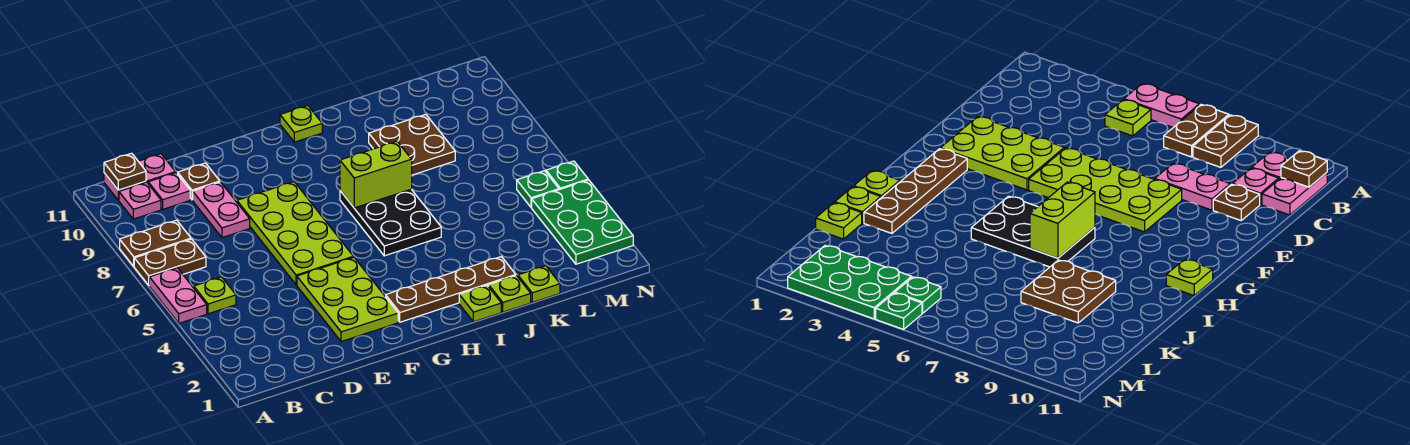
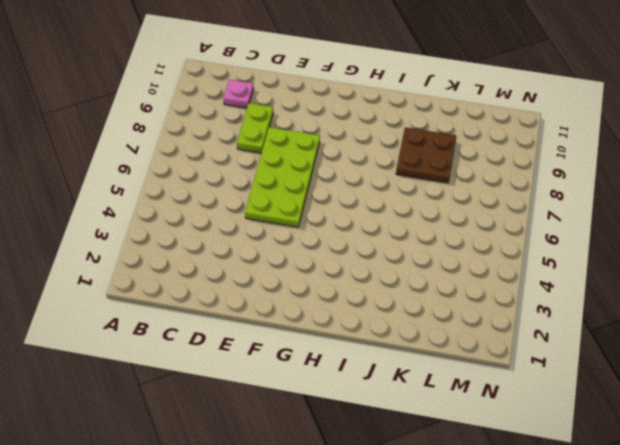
lime plate D8:D9 level 1 -> pink plate D8:D9 level 1
none -> pink plate A5:A6 level 1
none -> brown plate A7:B7 level 1
none -> brown plate A8:B8 level 1

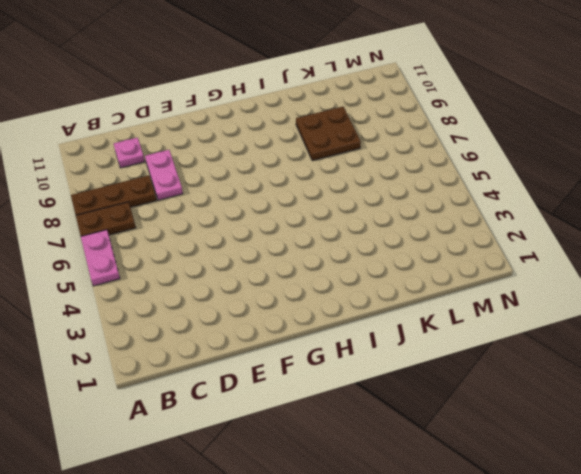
brown plate A8:C8 level 1 -> brown plate A8:B8 level 1
none -> lime plate B5 level 1
none -> pink plate B10 level 1
none -> pink plate B11:C11 level 1

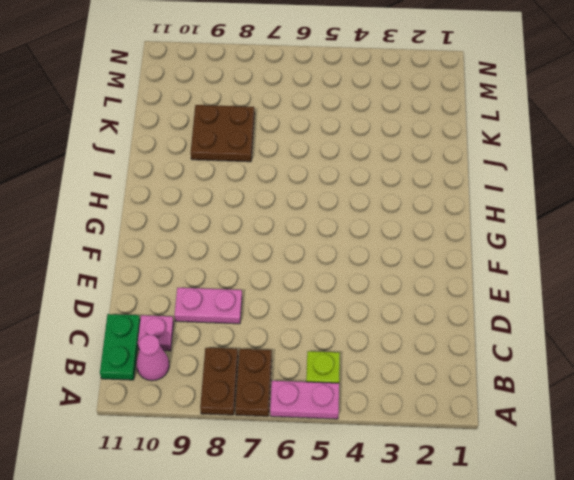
pink cone B10 level 1 -> pink plate B10 level 1
green plate B11:C11 level 1 -> pink plate B11:C11 level 1
none -> brown plate D10 level 1
none -> lime plate E2:F4 level 1
none -> lime plate E5:F8 level 1

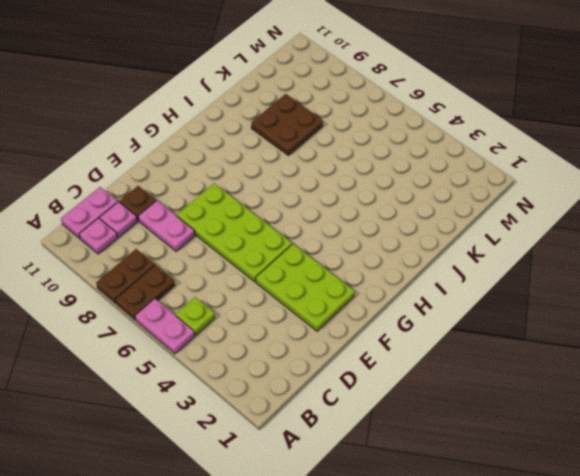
none -> brown plate G2:J2 level 1
none -> black plate H5:I7 level 1
none -> lime plate H11 level 1

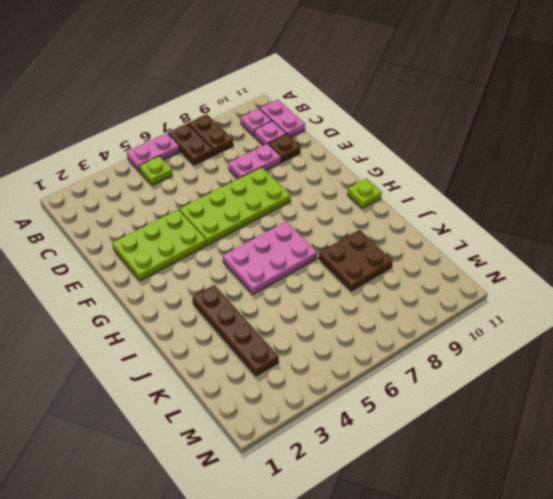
pink plate H5:I7 level 1 -> black plate H5:I7 level 1
brown plate I3:L3 level 1 -> brown plate G2:J2 level 1
none -> lime plate I1 level 1
none -> lime plate J1 level 1
none -> lime plate K1 level 1

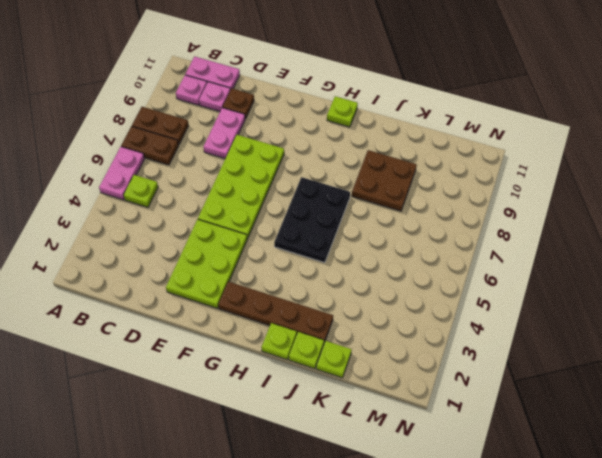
none -> green plate M2:N4 level 1
none -> green plate M5 level 1
none -> green plate N5 level 1

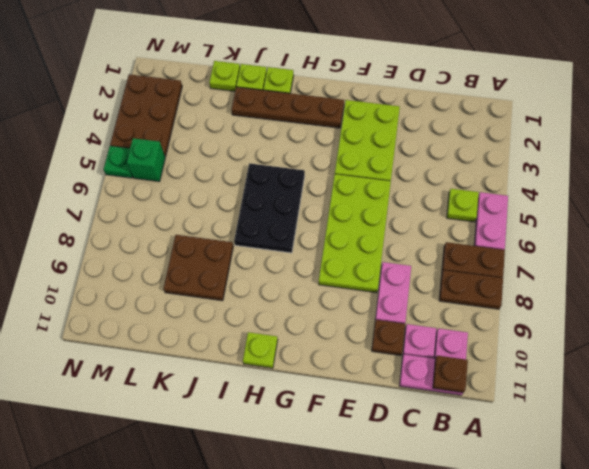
brown plate M2:N4 level 1 -> green plate M2:N4 level 1
green brick M5 level 1 -> green plate M5 level 1
none -> lime brick H7:I7 level 2

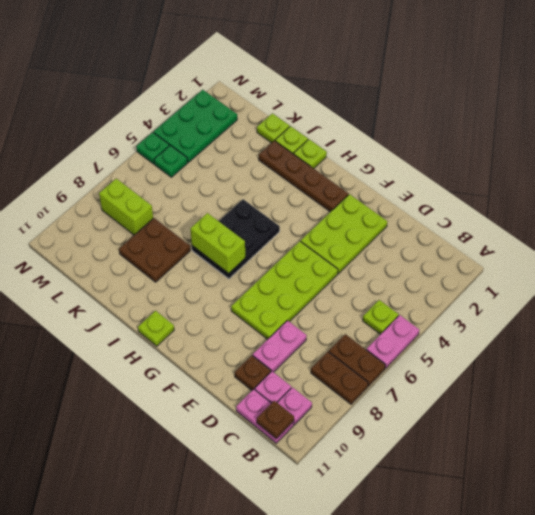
lime brick L8:M8 level 1 -> none

